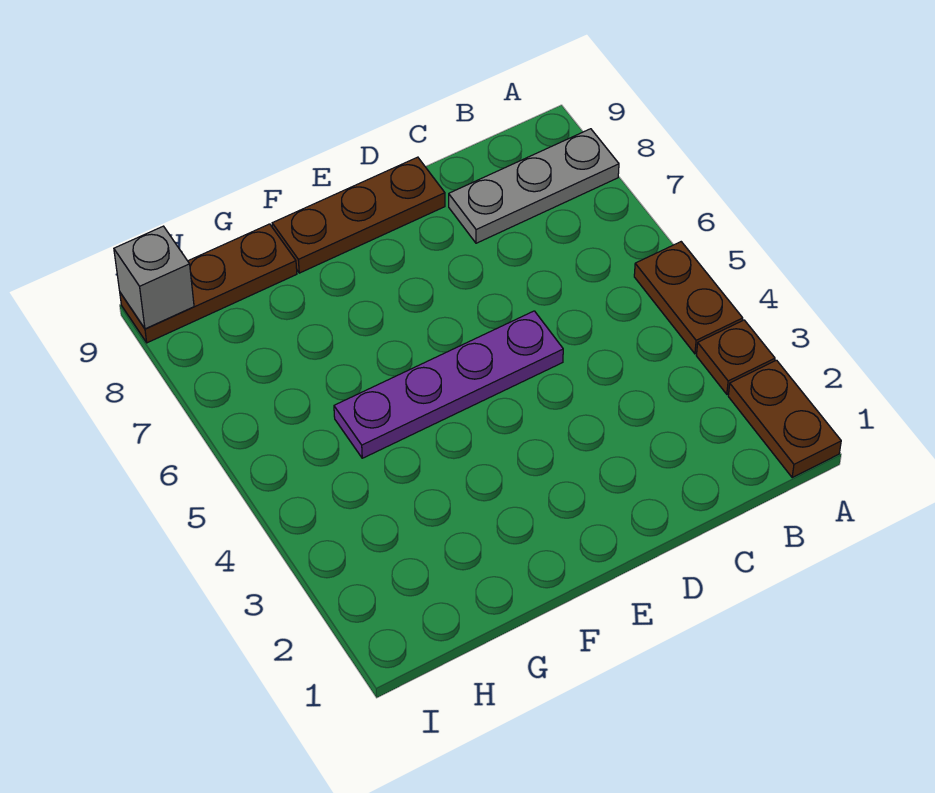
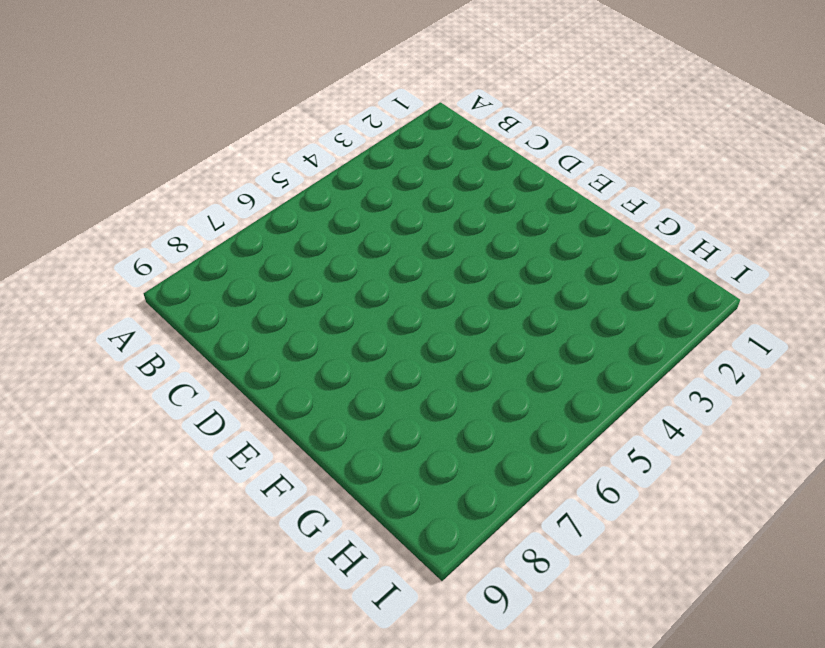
none -> brown plate A1:A2 level 1
none -> brown plate A3 level 1

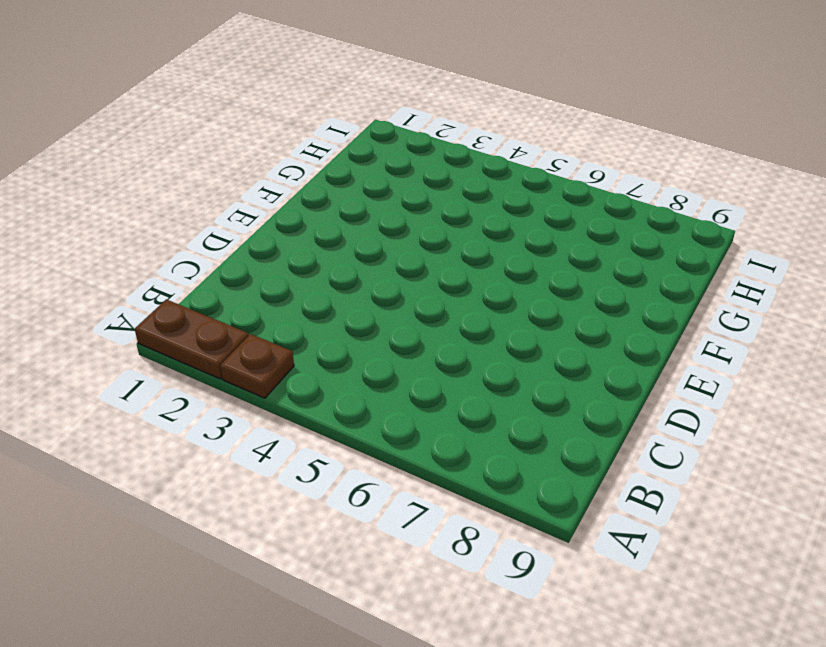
none -> brown plate A4:A5 level 1
none -> grey plate A8:C8 level 1

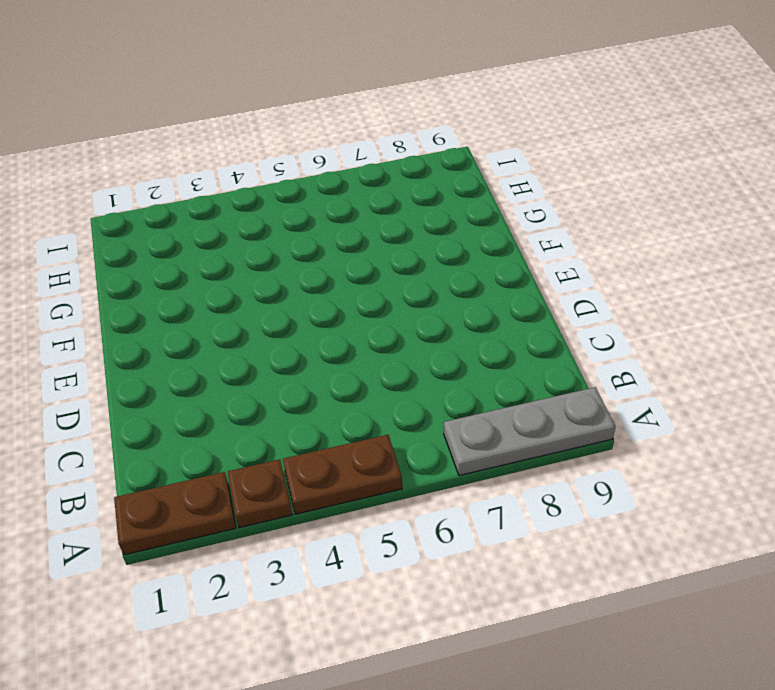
grey plate A7:A9 level 1 -> grey plate A8:C8 level 1
none -> purple plate D5:G5 level 1
none -> brown plate D9:F9 level 1

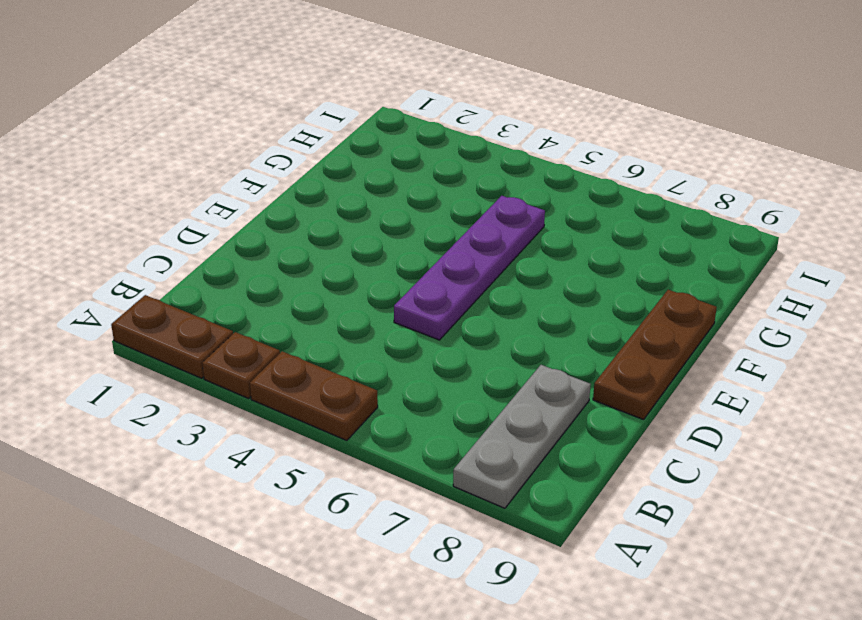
none -> brown plate G9:I9 level 1
none -> grey brick I9 level 2

